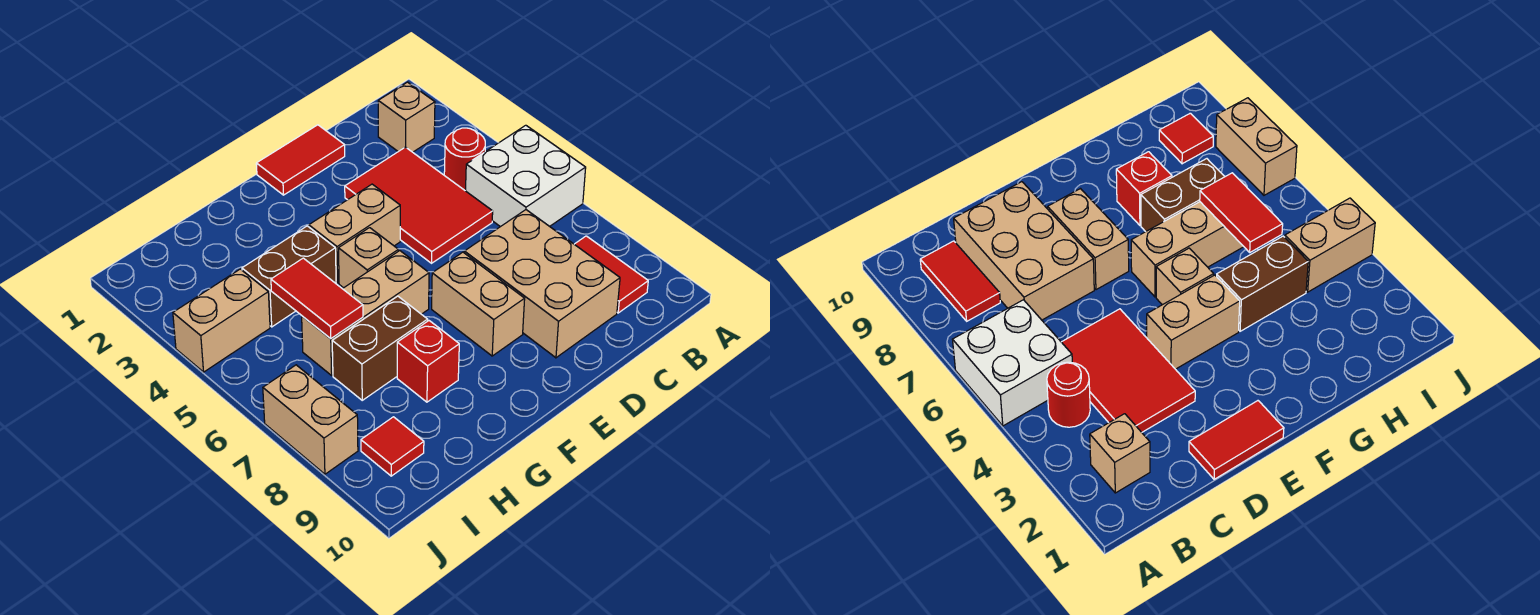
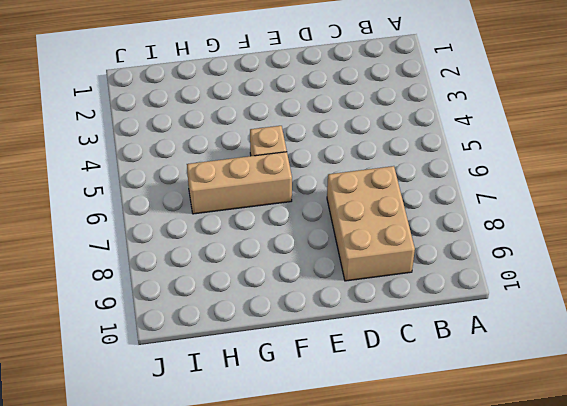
none -> white brick A5:B6 level 1
none -> tan brick B2 level 1
none -> red round brick B4 level 1

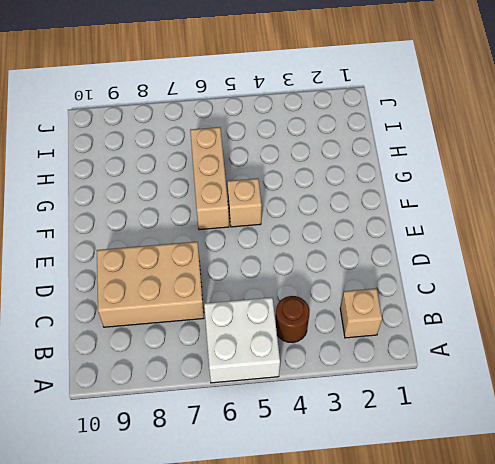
brown round brick B4 level 1 -> red round brick B4 level 1
none -> red tile B8:B9 level 1
none -> red tile C3:D5 level 1
none -> red tile D1:E1 level 1

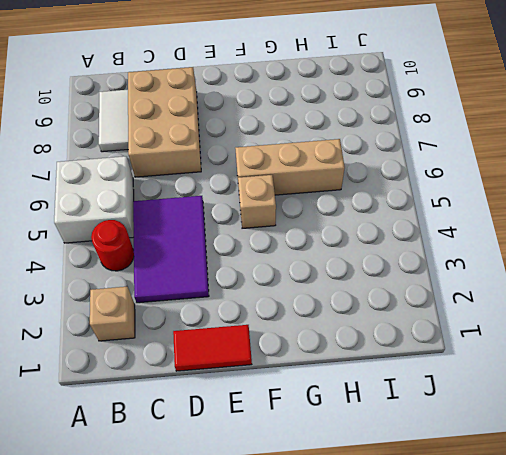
white tile B8:B9 level 1 -> red tile B8:B9 level 1
purple tile C3:D5 level 1 -> red tile C3:D5 level 1
none -> tan brick E4:F4 level 1
none -> tan brick E7:E8 level 1
none -> brown brick G4:H4 level 1

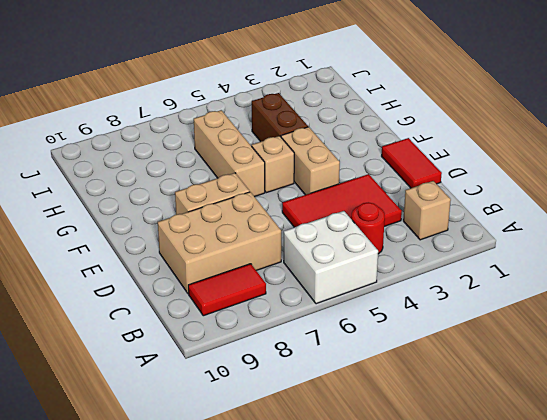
none -> brown brick G7:H7 level 1
none -> red brick G8 level 1
none -> tan brick I4:J4 level 1

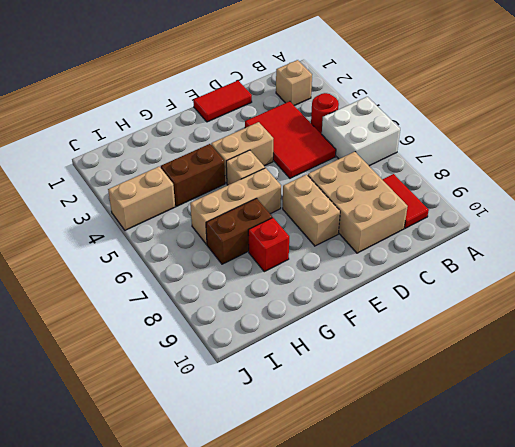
none -> red tile I9 level 1
none -> tan brick J7:J8 level 1
none -> red tile H5:H6 level 2

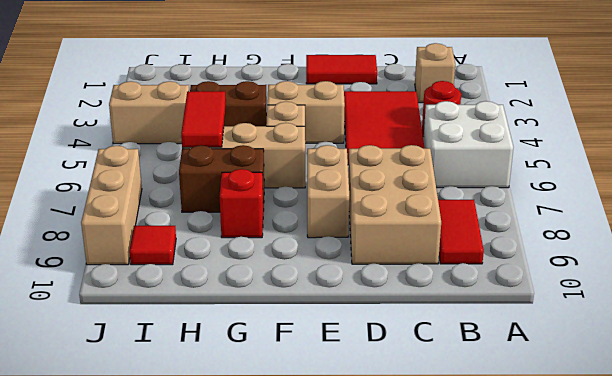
tan brick J7:J9 level 1 -> tan brick J7:J8 level 1

